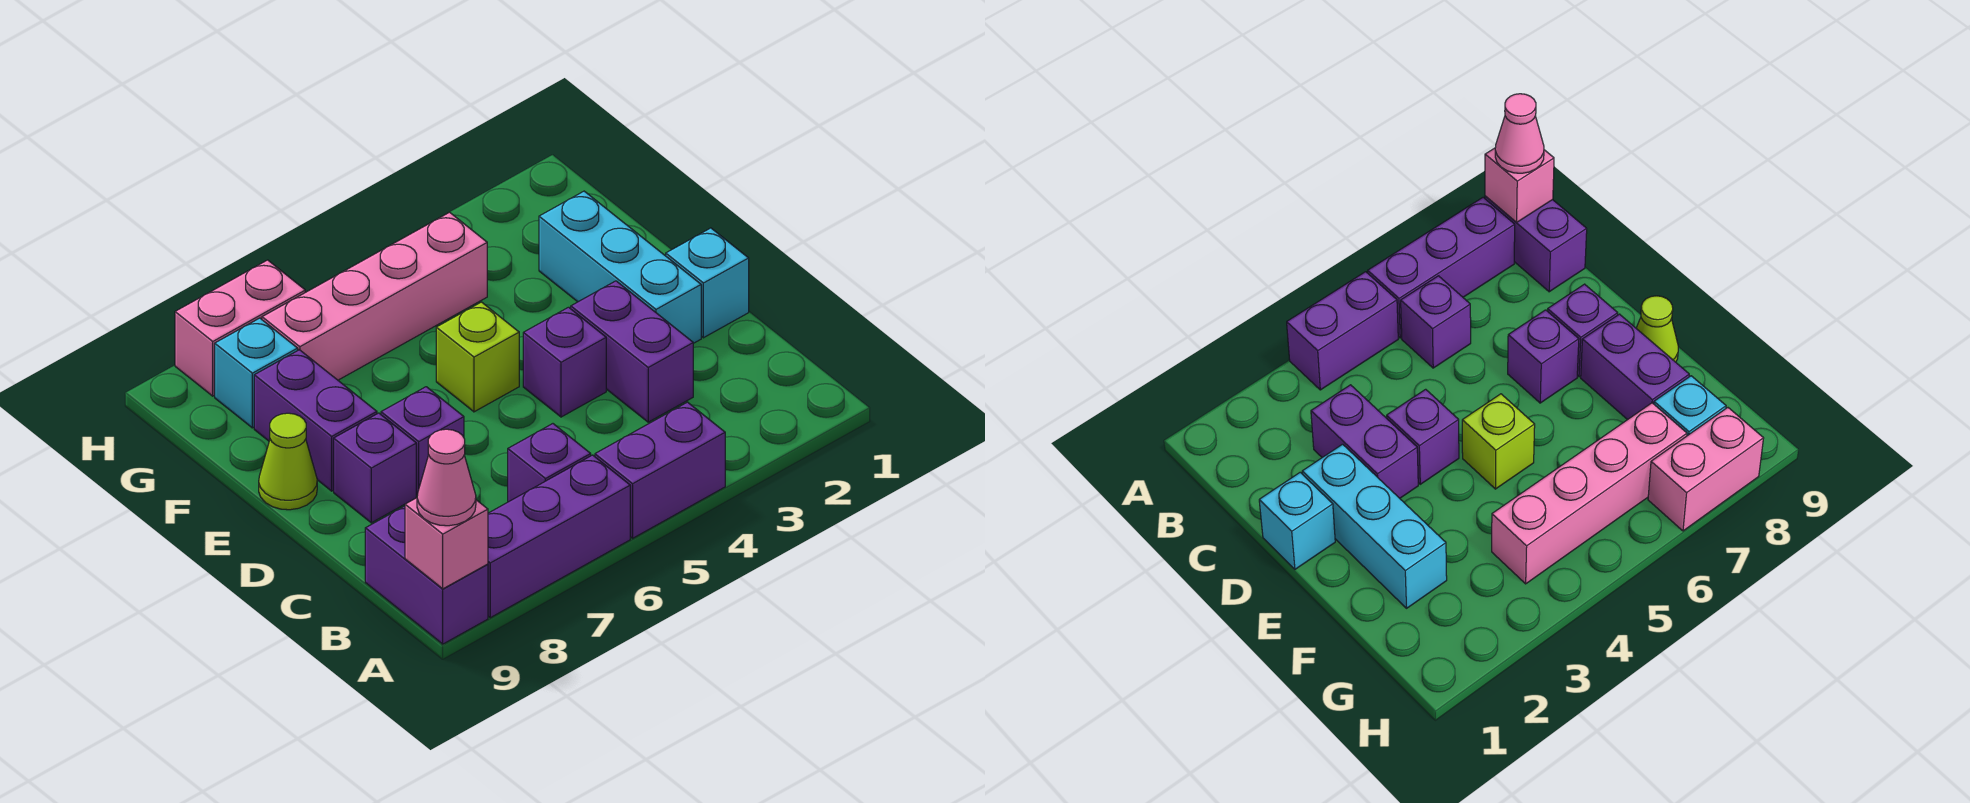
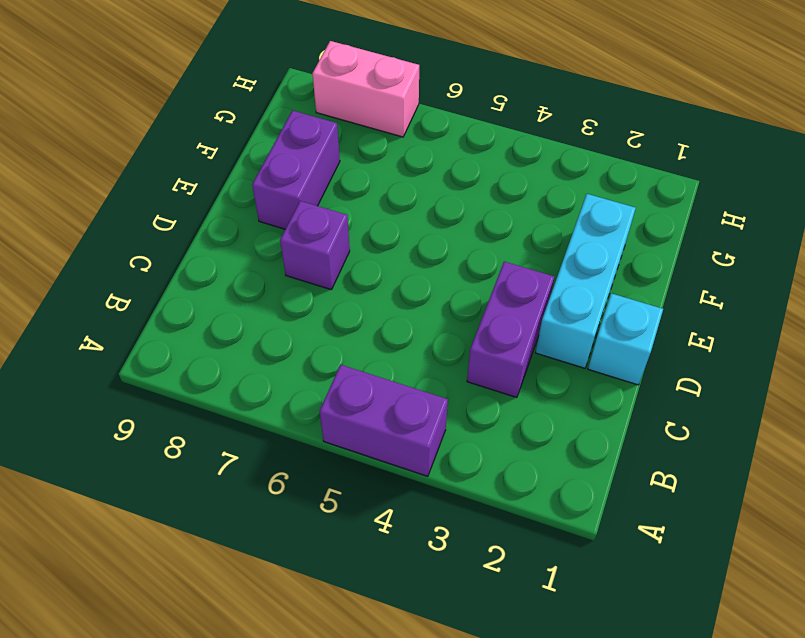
none -> purple brick A6:A8 level 1
none -> purple brick A9:B9 level 1
none -> purple brick B6 level 1

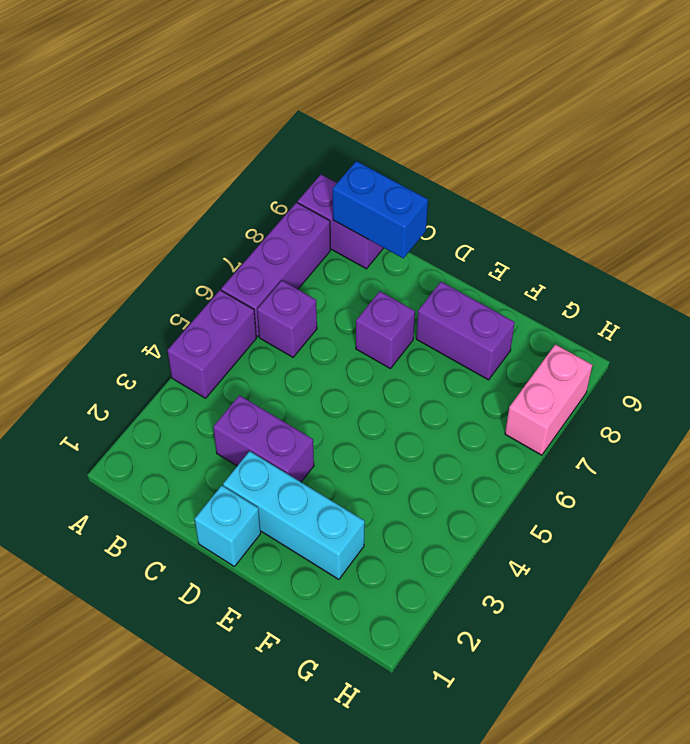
blue brick B9:C9 level 2 -> none
none -> purple brick D4 level 1
none -> purple brick D8 level 1
none -> lime brick E5 level 1

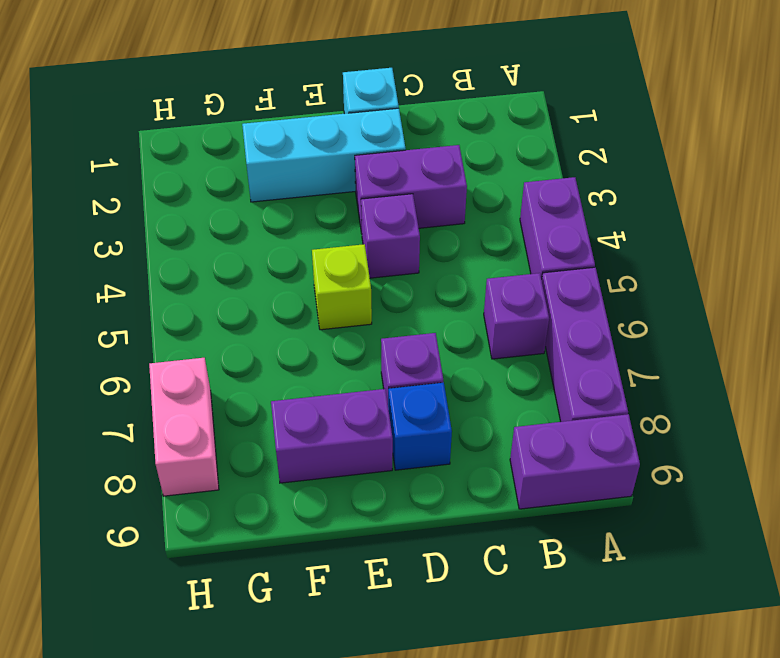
blue brick D8 level 1 -> purple brick D8 level 1
none -> lime cone E9 level 1
none -> pink brick G4:G7 level 1
none -> cyan brick G8 level 1

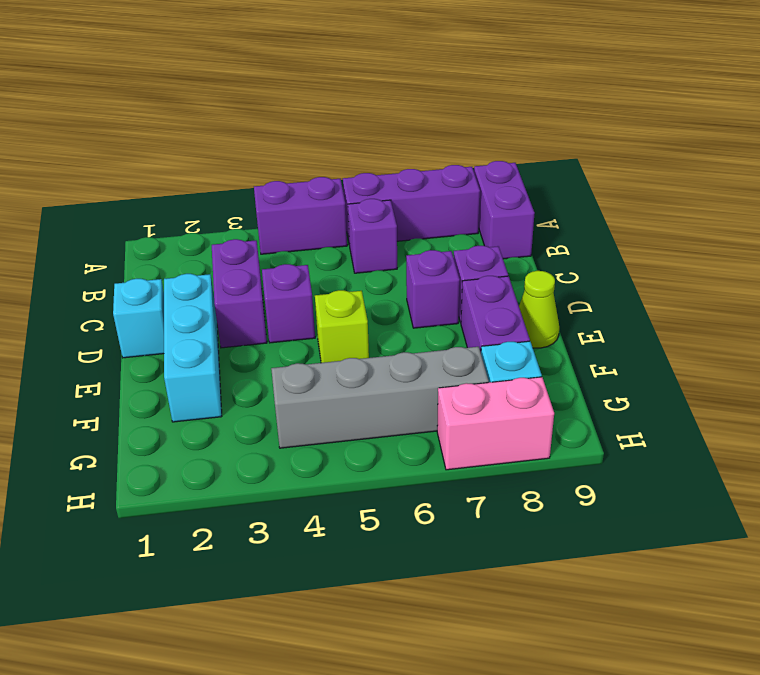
grey brick G4:G7 level 1 -> pink brick G4:G7 level 1
none -> pink brick A9 level 2
none -> pink cone A9 level 3

